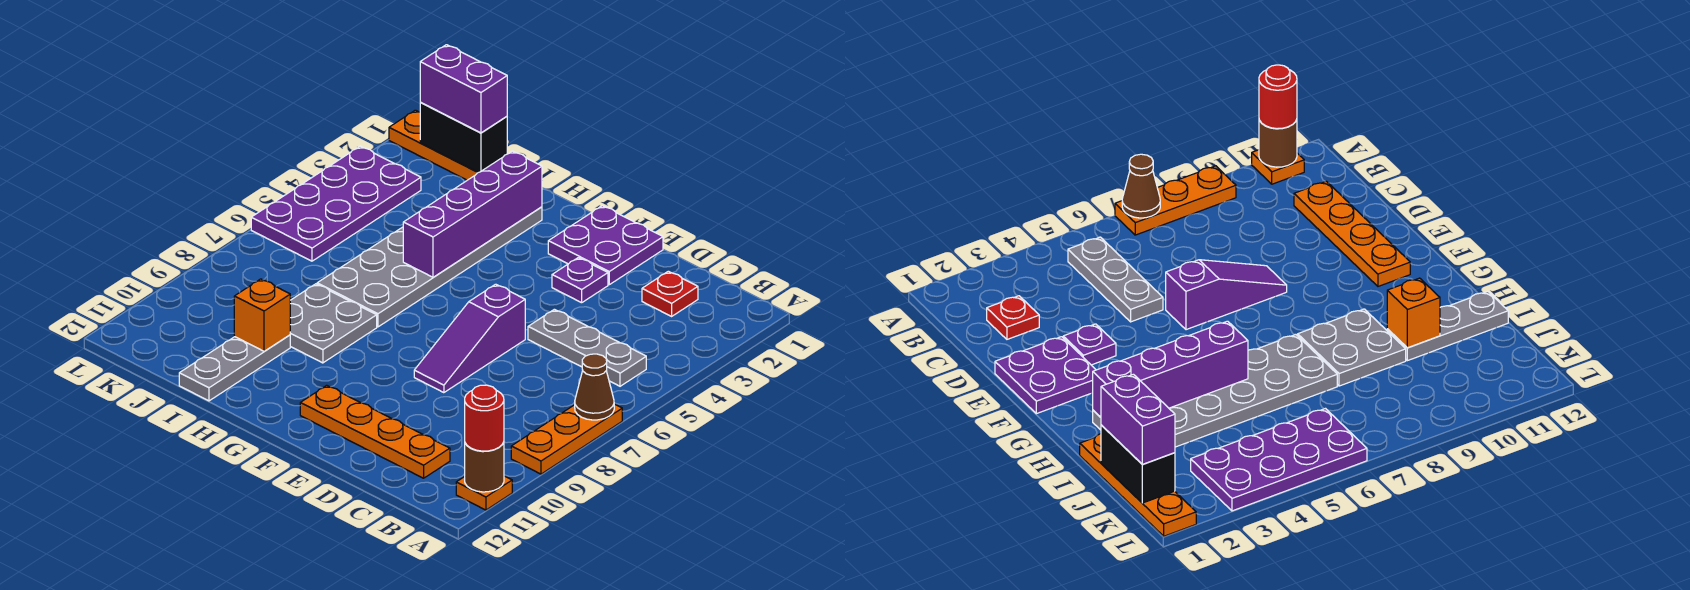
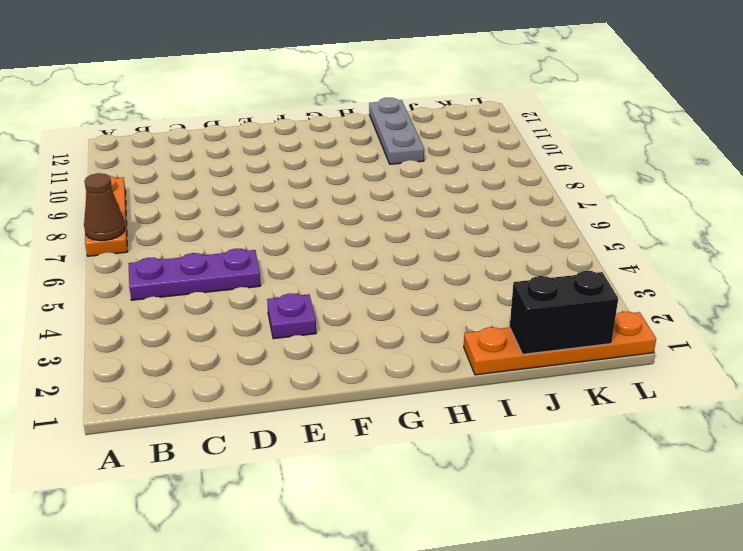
purple plate B5:D5 level 1 -> grey plate B5:D5 level 1
none -> orange plate A11 level 1
none -> red plate C2 level 1
none -> orange plate C11:F11 level 1

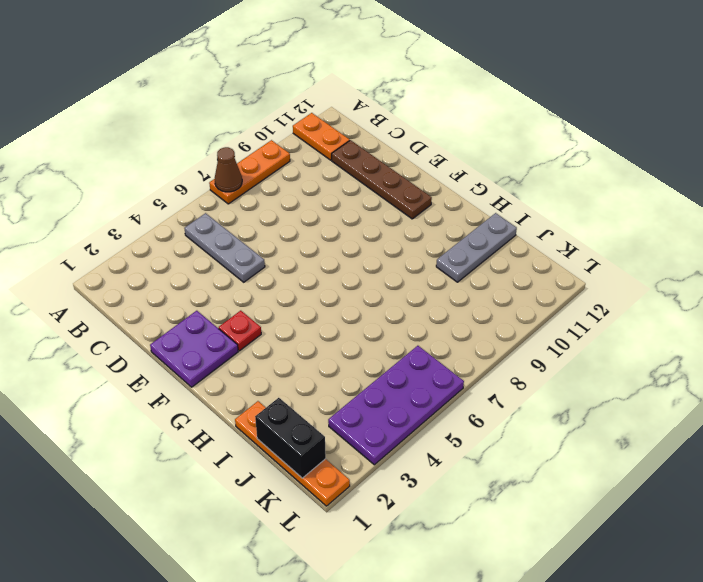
orange plate A11:B11 level 1 -> orange plate A11 level 1
brown plate C11:F11 level 1 -> orange plate C11:F11 level 1
red plate F3 level 1 -> red plate C2 level 1
none -> purple plate E3 level 1
none -> purple slope E6:E8 level 1 top 6
none -> grey plate H2:I7 level 1

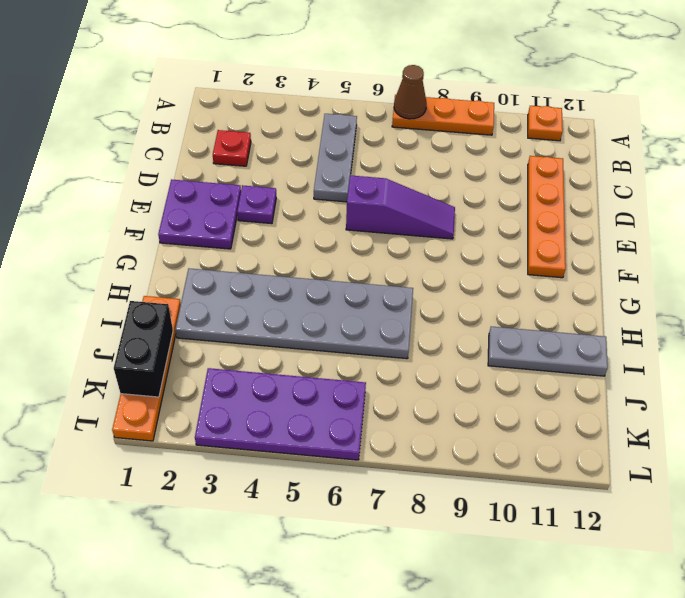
none -> grey plate H8:I9 level 1
none -> brown round brick A11 level 2
none -> purple brick H2:H5 level 2

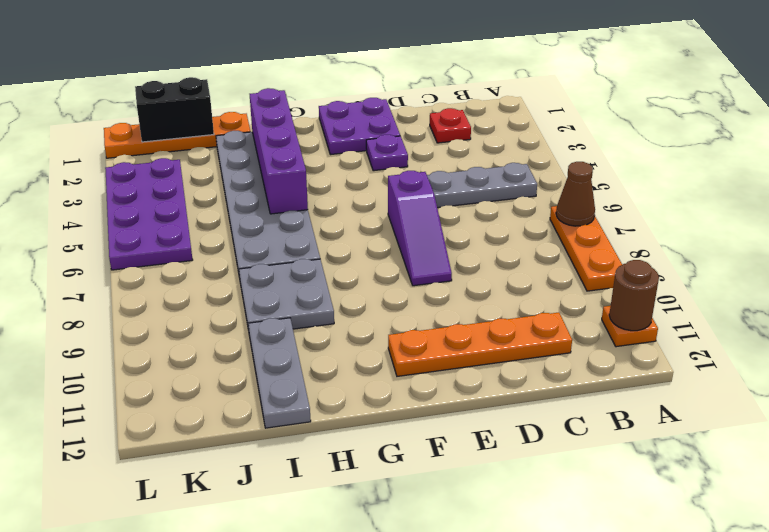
none -> orange brick I10 level 2
none -> red round brick A11 level 3
none -> purple brick J1:K1 level 3

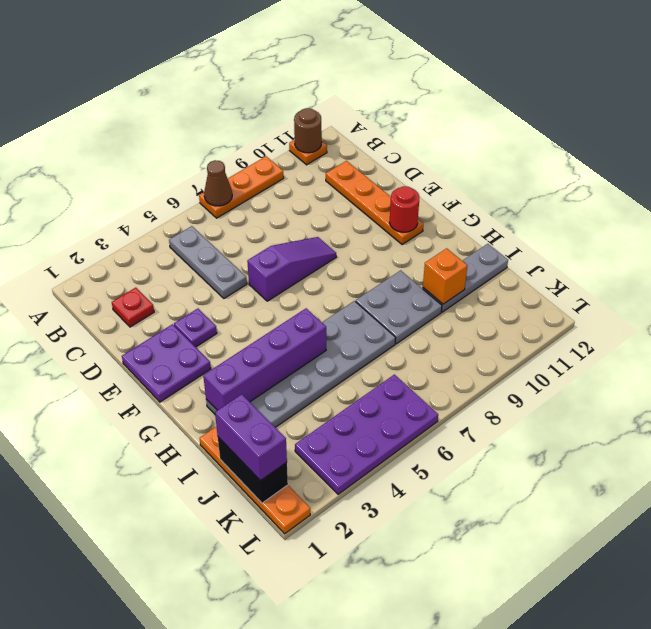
red round brick F11 level 2 -> red round brick A11 level 3

